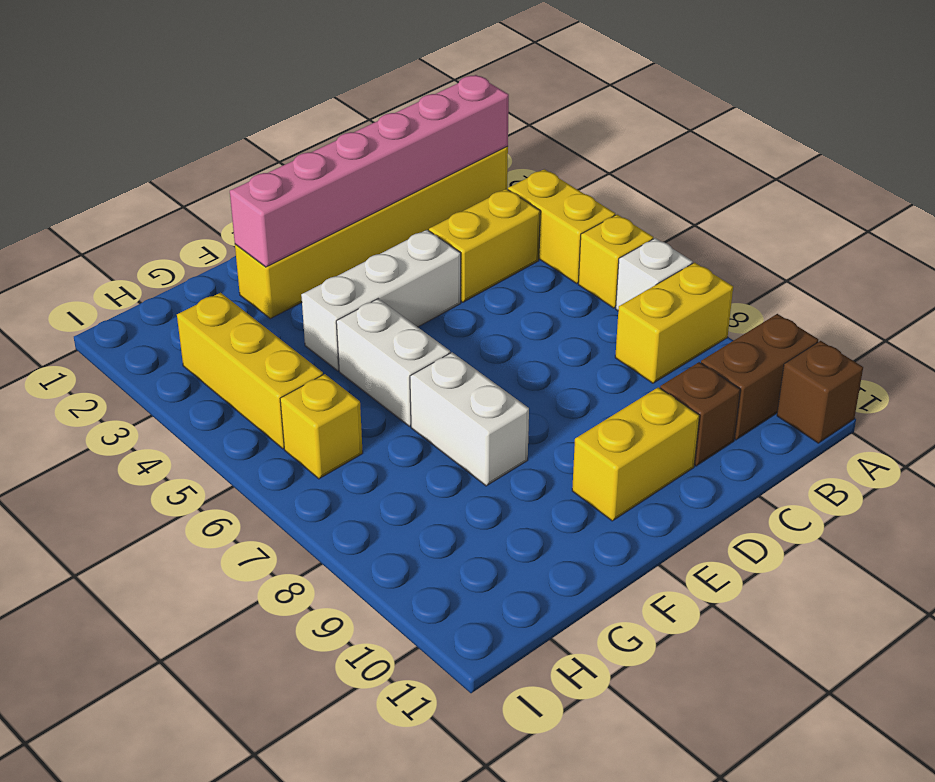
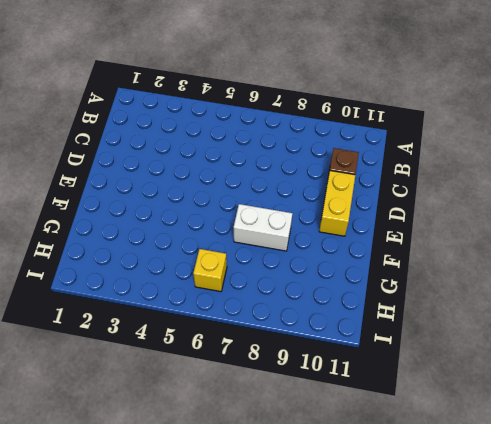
none -> yellow brick A2:F2 level 1
none -> yellow brick A4:A5 level 1
none -> yellow brick A6 level 1

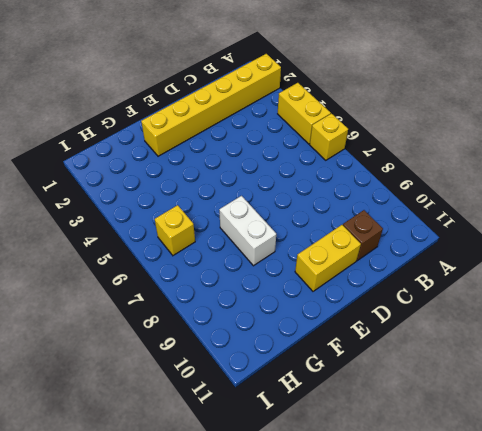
none -> white brick A7 level 1
none -> yellow brick A8:B8 level 1
none -> brown brick A10:B10 level 1

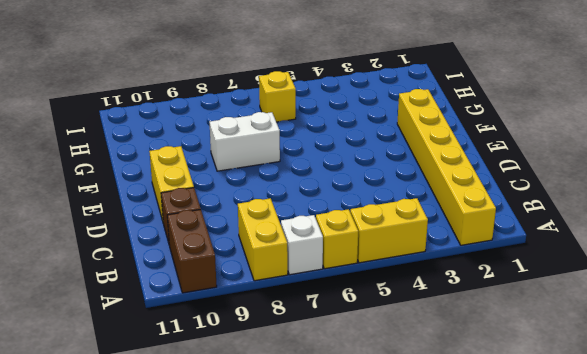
none -> brown brick A11 level 1
none -> yellow brick B4:C4 level 1
none -> white brick D4:F4 level 1

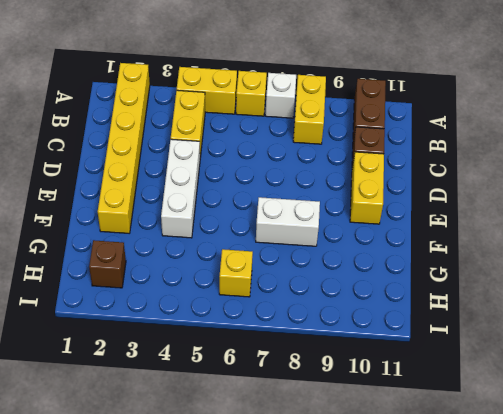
brown brick H2 level 1 -> brown brick A11 level 1
none -> white brick F5:F6 level 1
none -> yellow brick H3:H5 level 1
none -> pink brick A2:F2 level 2

